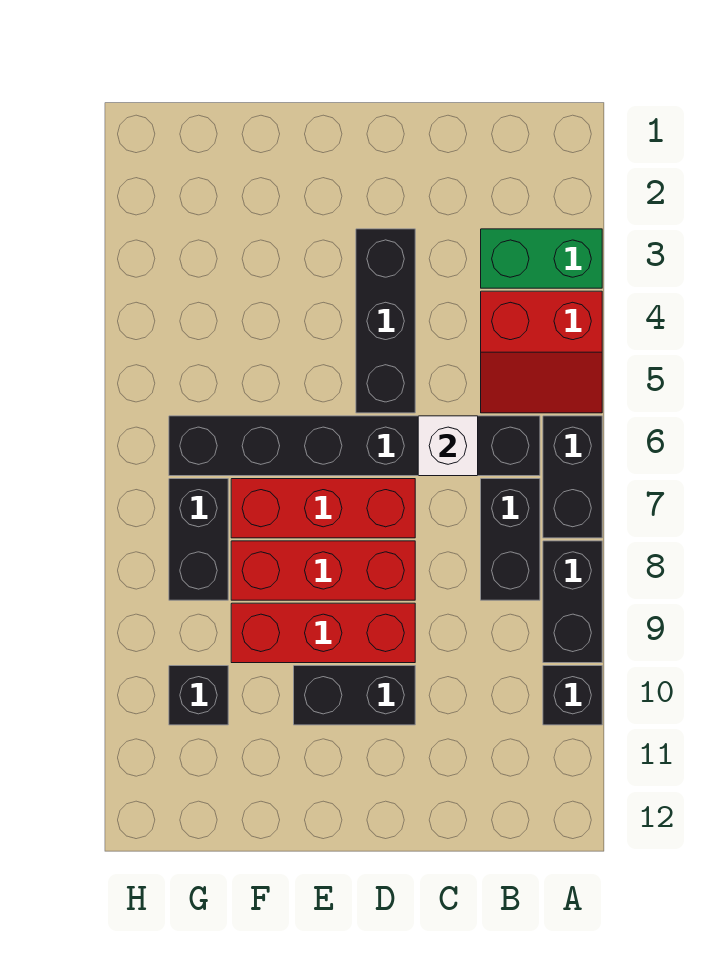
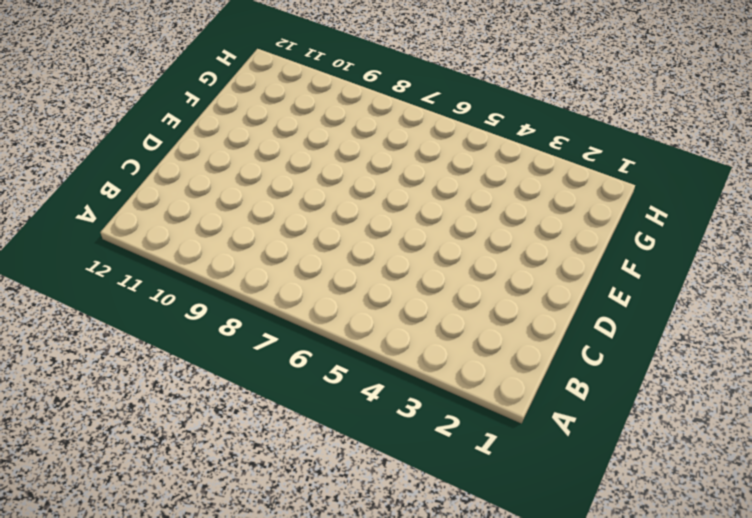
none -> green brick A3:B3 level 1
none -> red slope A4:B5 level 1 top 4
none -> black brick A6:A7 level 1

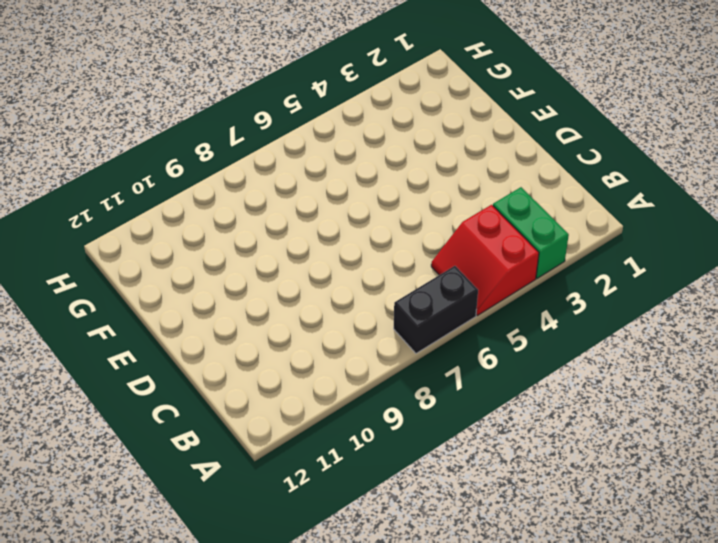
none -> black brick A8:A9 level 1
none -> black brick A10 level 1
none -> black brick B6:G6 level 1

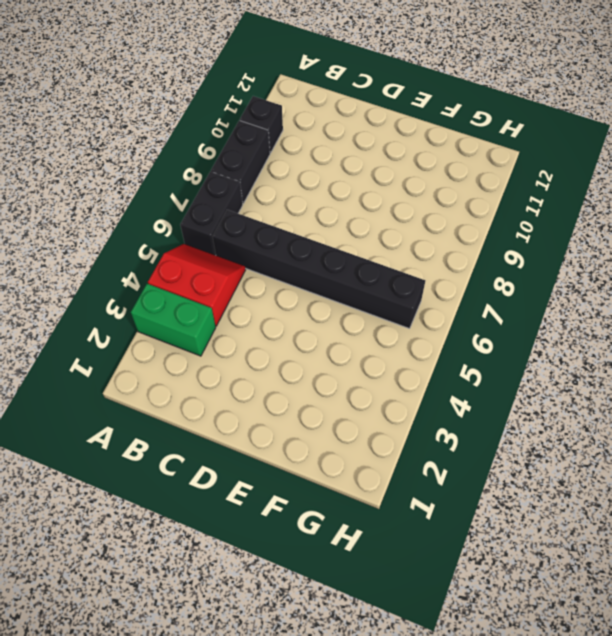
none -> black brick B7:B8 level 1
none -> black brick D3:D5 level 1
none -> red brick D7:F7 level 1

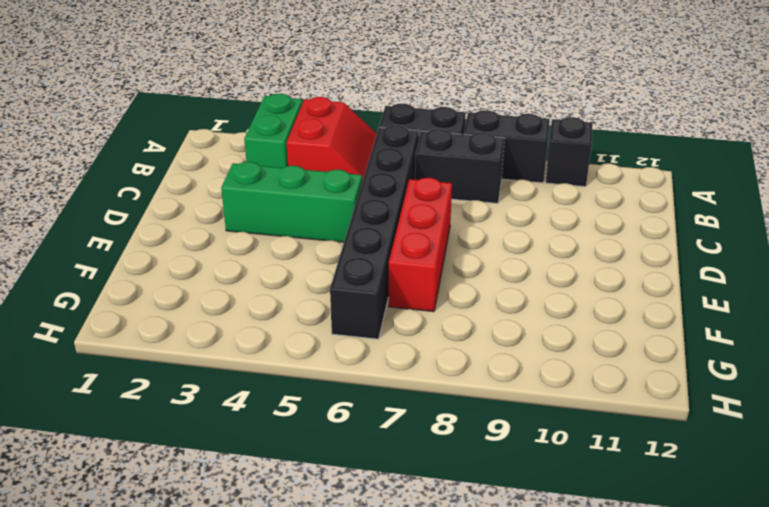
green brick D3:D5 level 1 -> black brick D3:D5 level 1
none -> red brick D8:F8 level 1
none -> red brick D9:F9 level 1
none -> black brick D10:E10 level 1

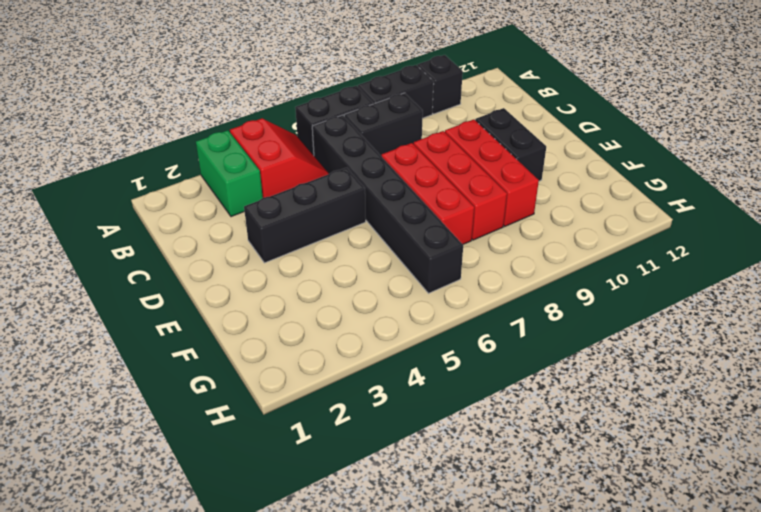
none -> black brick G7:G8 level 1
none -> black brick G10 level 1
none -> white brick C6 level 2

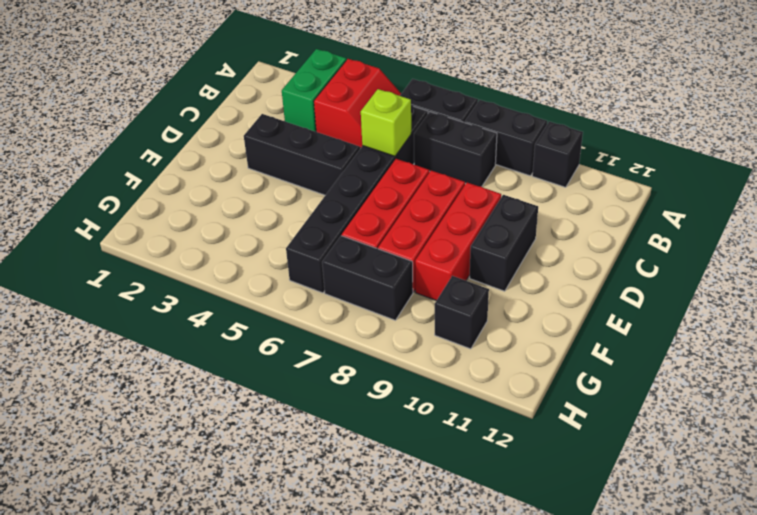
lime brick C6 level 2 -> white brick C6 level 2

